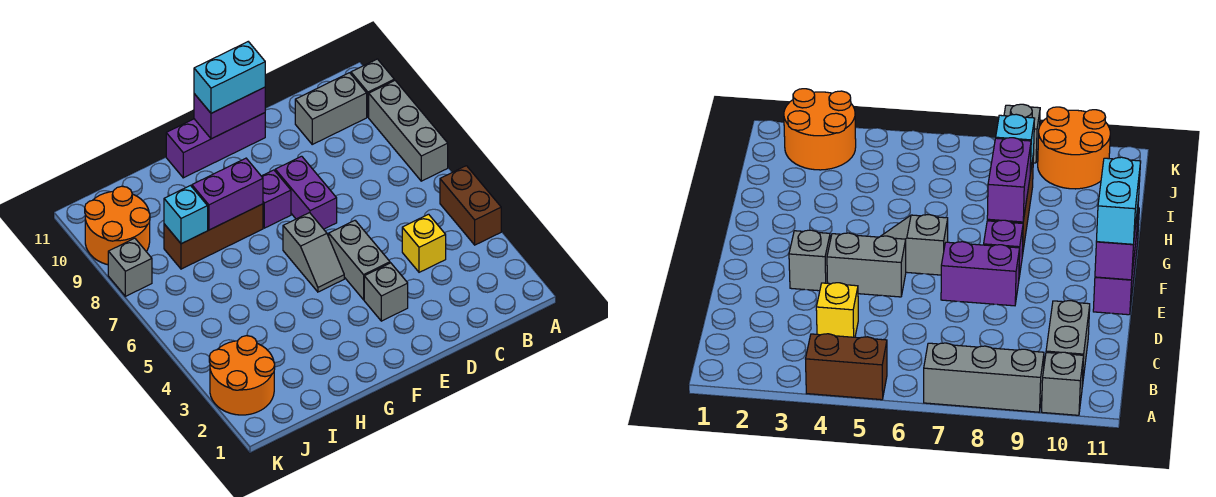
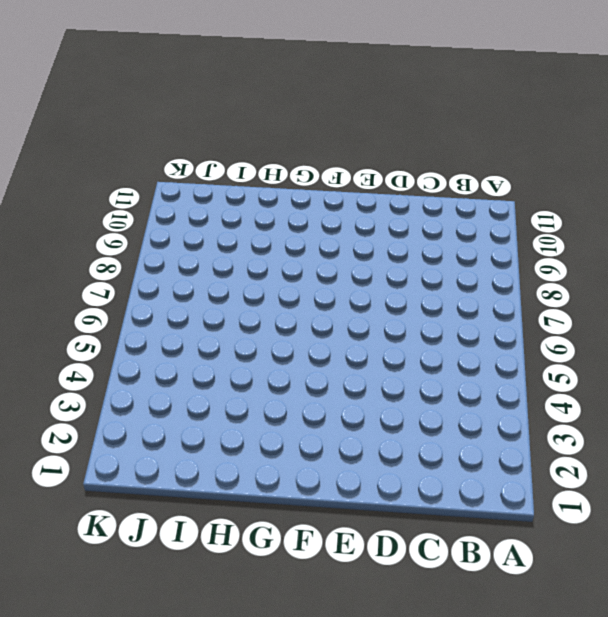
none -> brown brick A4:A5 level 1
none -> grey brick A7:A9 level 1
none -> grey brick A10 level 1

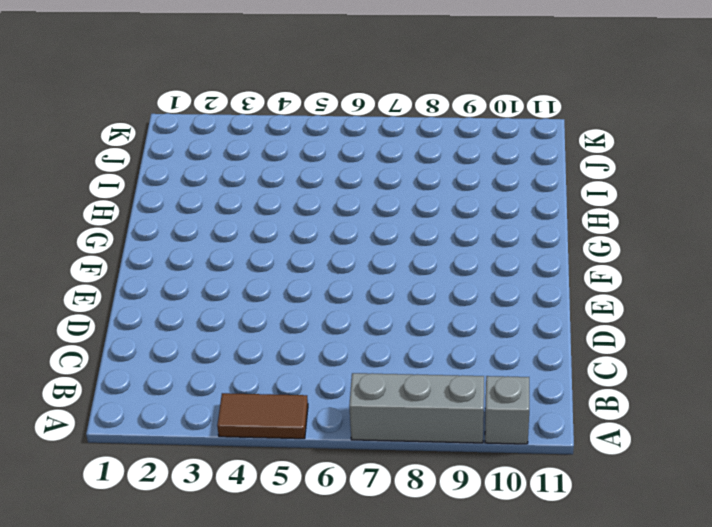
brown tile A4:A5 level 1 -> brown brick A4:A5 level 1
none -> grey brick B10:C10 level 1
none -> yellow brick C4 level 1
none -> grey brick E3 level 1

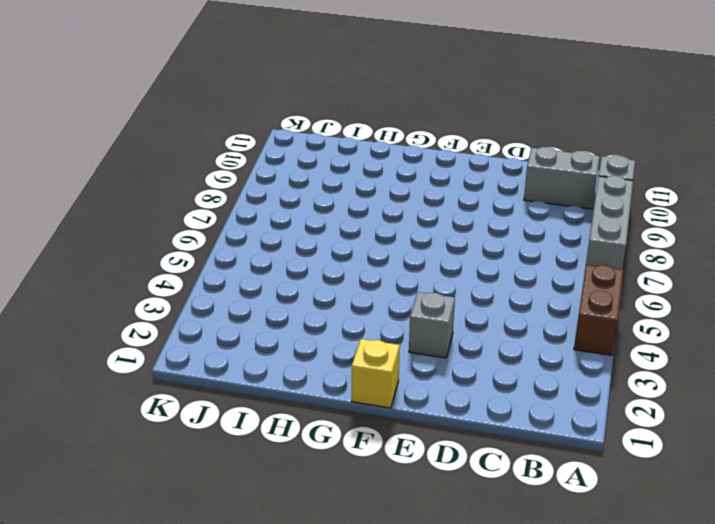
yellow brick F1 level 1 -> yellow brick C4 level 1
none -> grey brick E4:E5 level 1
none -> purple brick E7:E8 level 1
none -> purple brick E11:G11 level 1

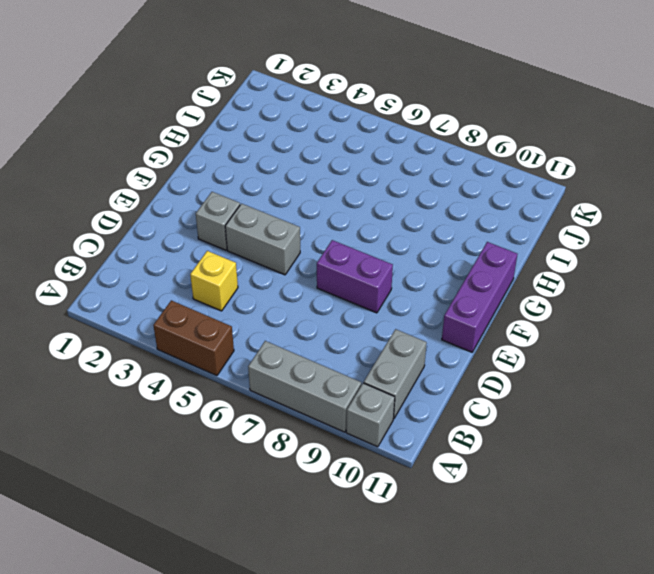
none -> grey slope F5:F6 level 1 top 6
none -> purple brick F8 level 1
none -> brown brick G8:I8 level 1

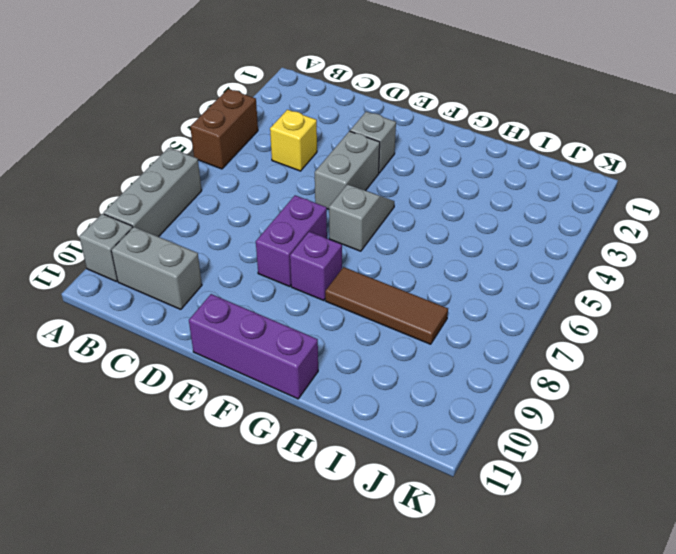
brown tile G8:I8 level 1 -> brown brick G8:I8 level 1
none -> orange round brick J2:K3 level 1
none -> orange round brick J9:K10 level 1
none -> grey brick K8 level 1

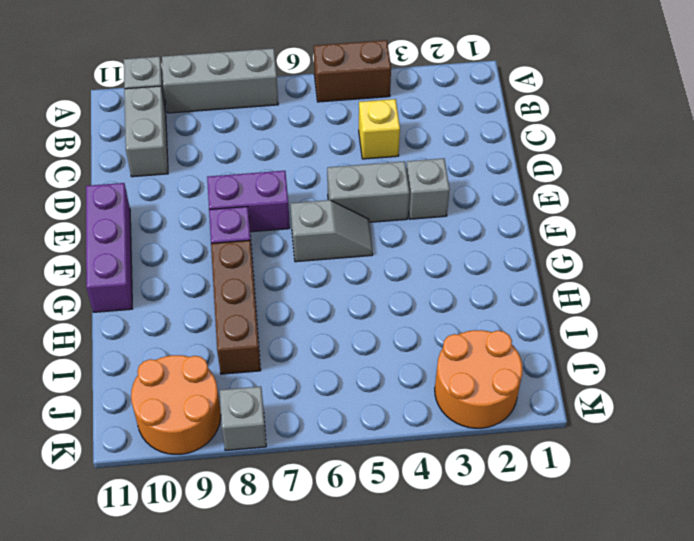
none -> purple brick E11:F11 level 2
none -> purple brick G8:H8 level 2
none -> cyan brick I8 level 2

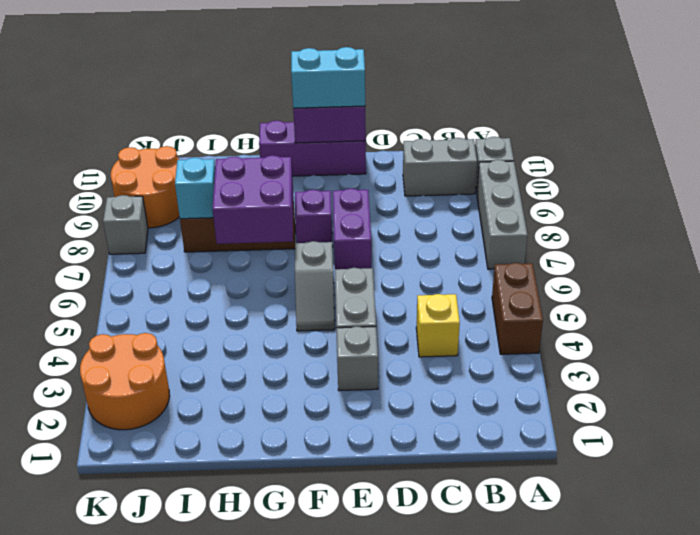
purple brick G7:H8 level 2 -> purple brick G8:H8 level 2

